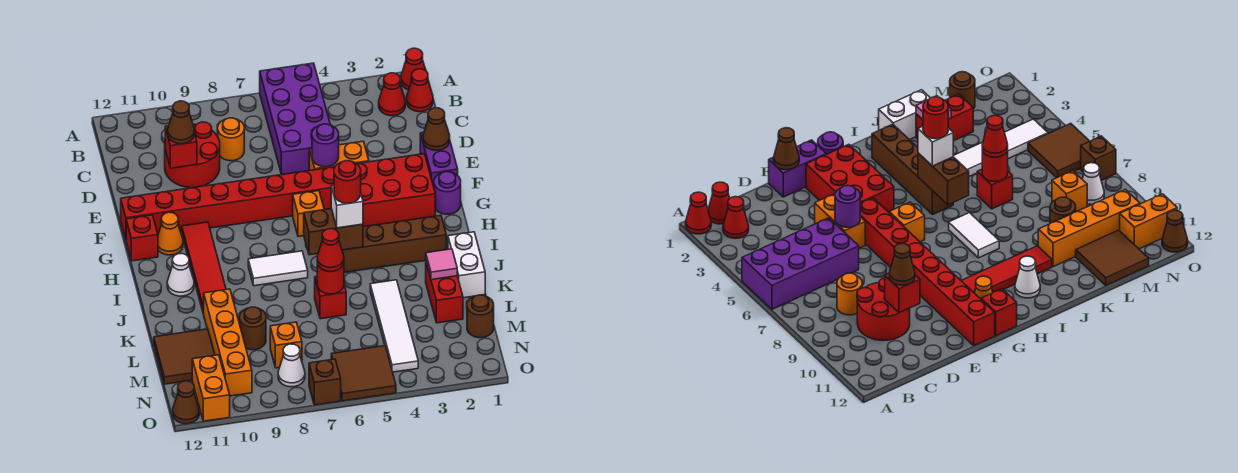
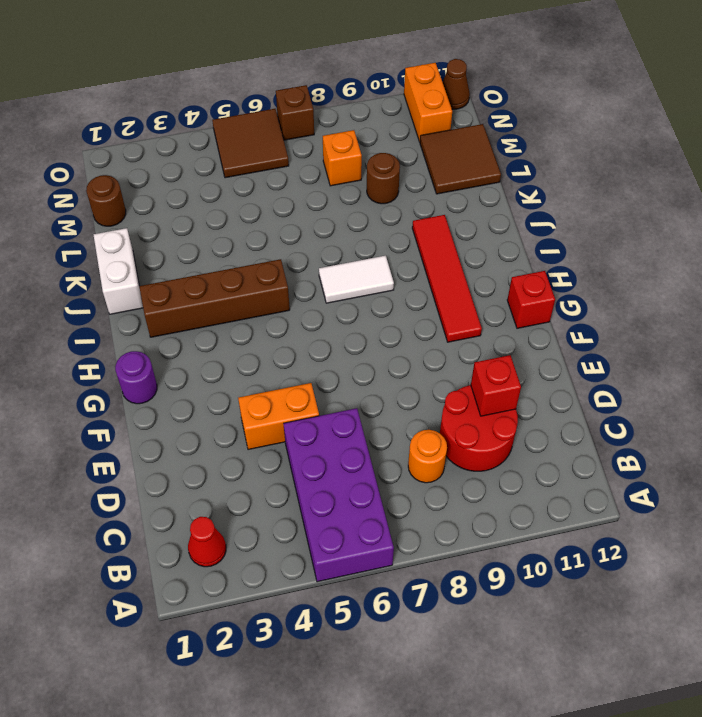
none -> red cone A1 level 1
none -> red cone B1 level 1
none -> purple brick E1:F1 level 1
none -> red brick F2:G4 level 1

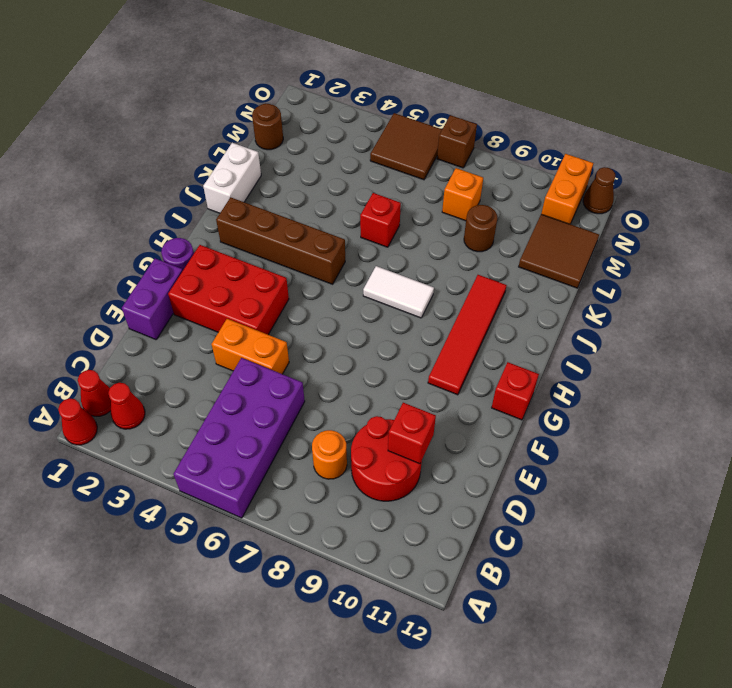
none -> red brick F5:F12 level 1
none -> orange brick G6 level 1
none -> orange cone G11 level 1
none -> white cone I11 level 1

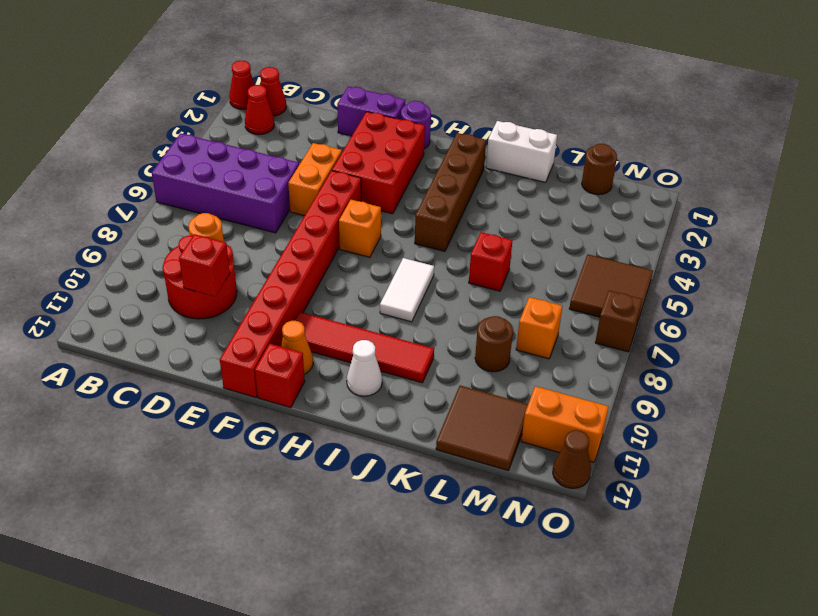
none -> red brick K2:L2 level 1
none -> white tile K4:N4 level 1
none -> orange brick K10:N10 level 1
none -> white cone N8 level 1

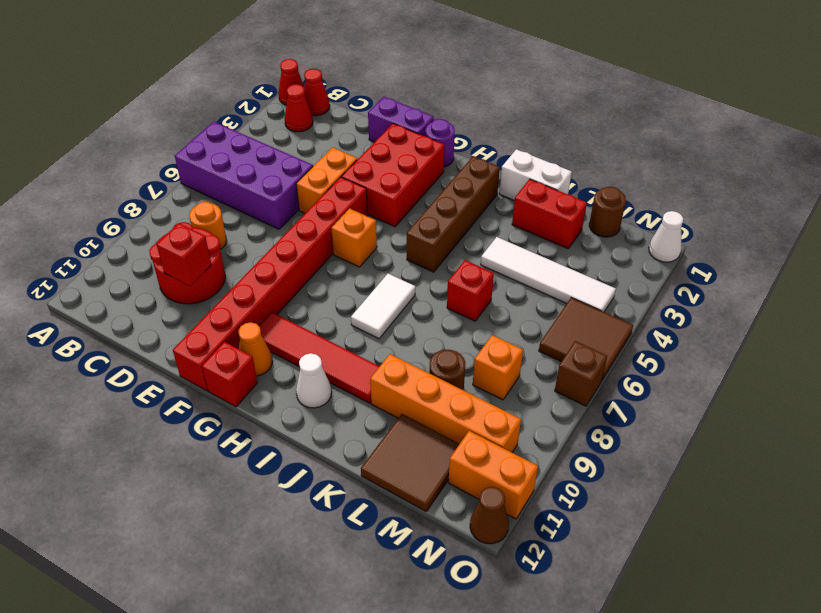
white cone O1 level 1 -> white cone N8 level 1
none -> brown cone E1 level 2
none -> purple round brick E5 level 2
none -> brown brick I5:I6 level 2
none -> pink tile K2 level 2

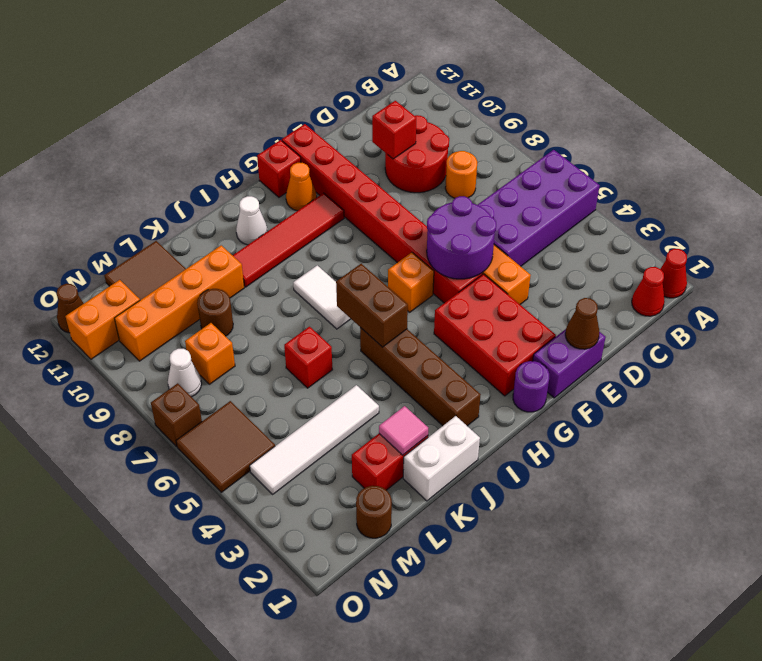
purple round brick E5:F6 level 2 -> purple round brick E5 level 2
none -> red cone B2 level 1
none -> red round brick K6 level 2
none -> brown cone D10 level 3
none -> white brick I5 level 3

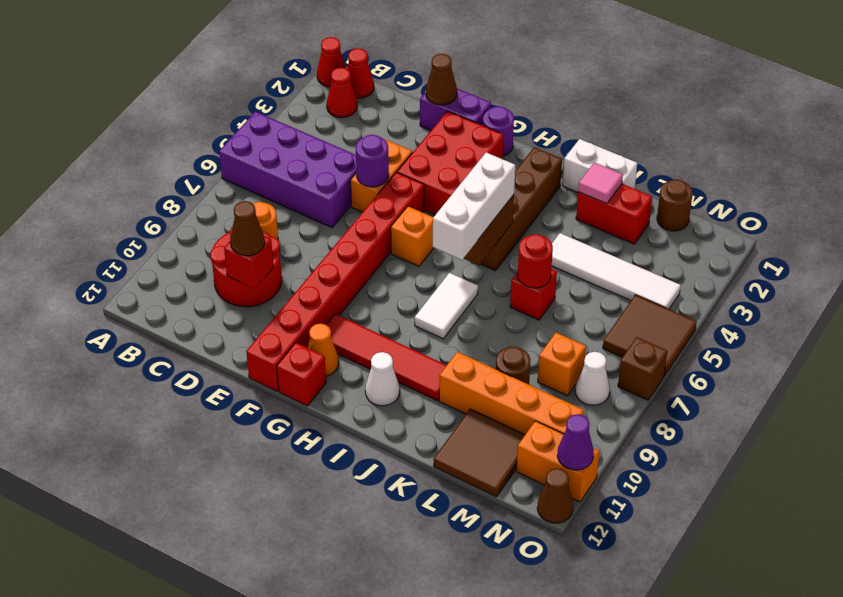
white brick I5:I7 level 3 -> white brick I5 level 3
purple cone O11 level 2 -> none
none -> red cone K6 level 3
none -> red round brick I5 level 4

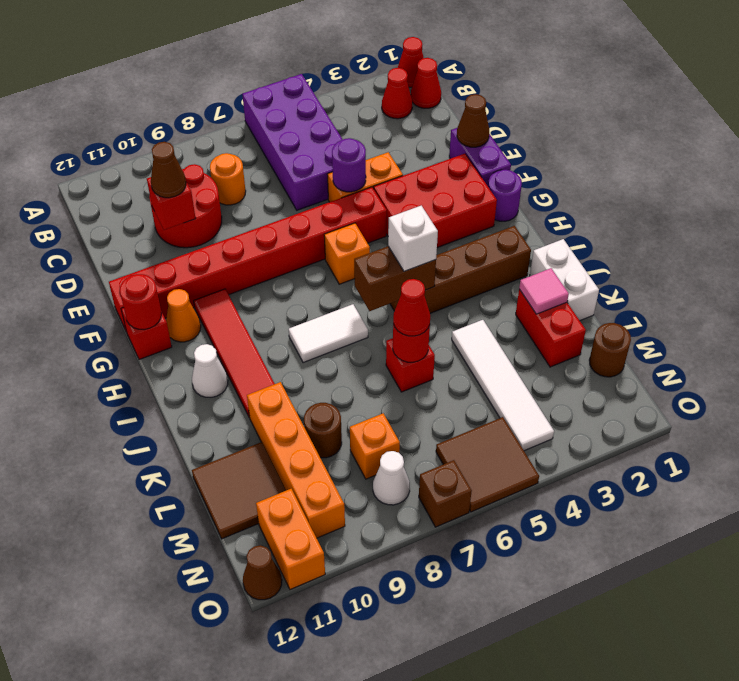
red round brick G12 level 2 -> red round brick I5 level 4

